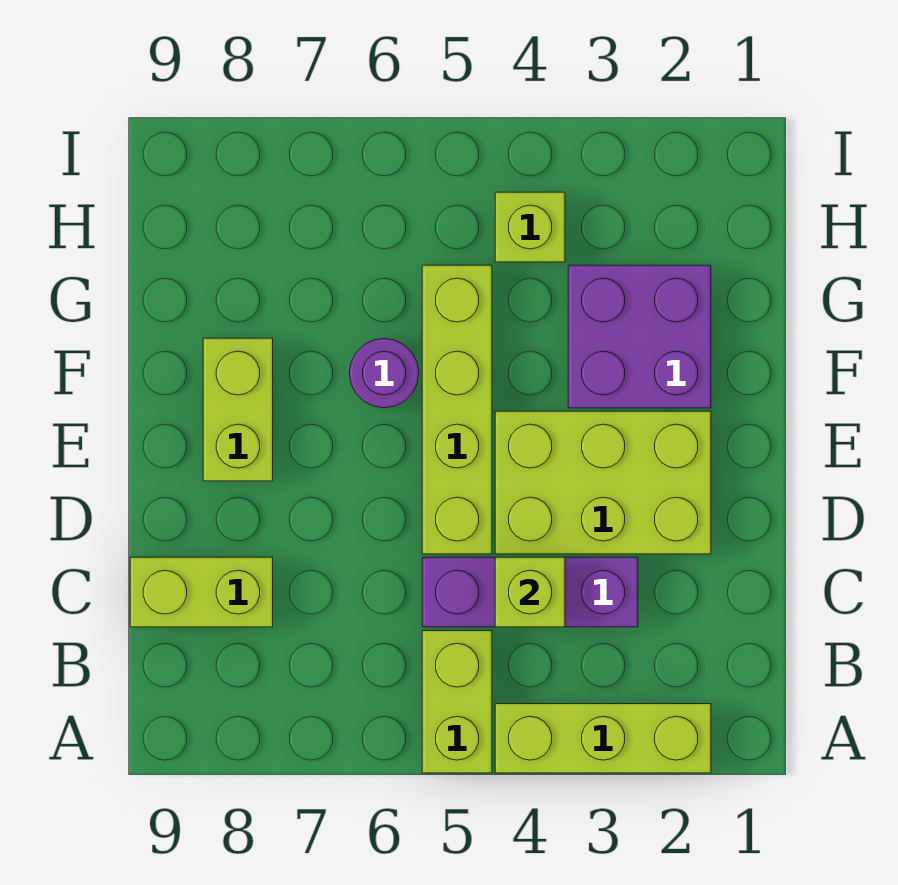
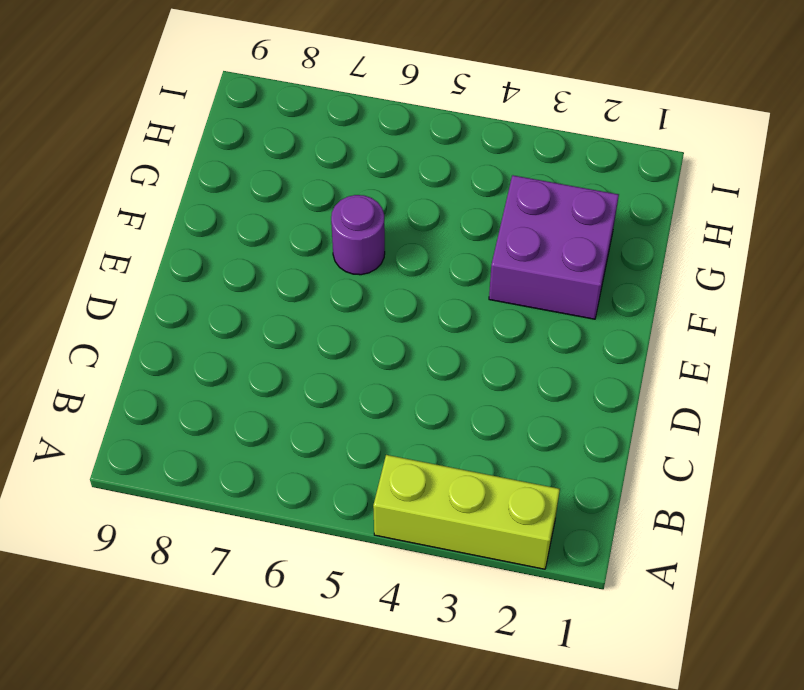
none -> lime brick A5:B5 level 1
none -> purple brick C3:C5 level 1

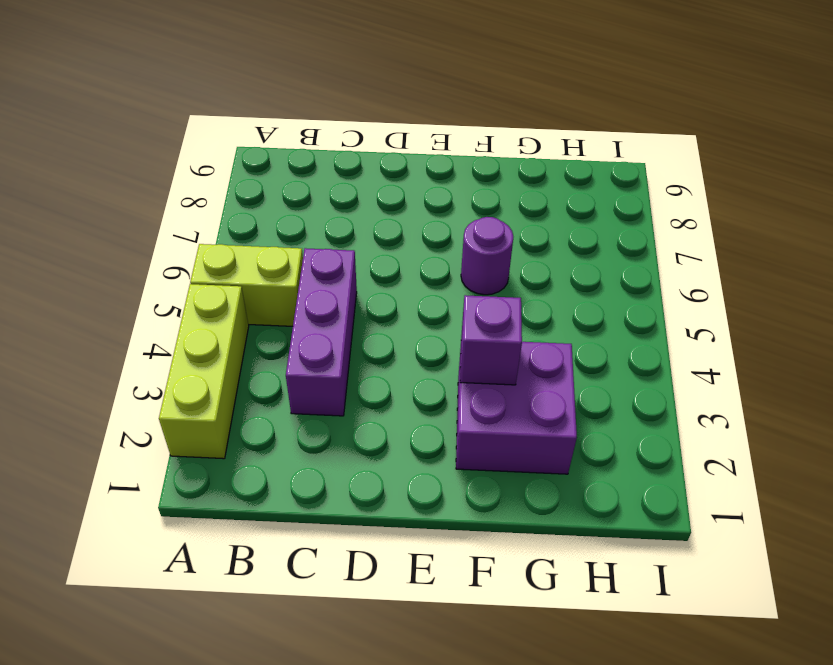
purple brick F3 level 2 -> none
none -> lime brick C8:C9 level 1
none -> lime brick D2:E4 level 1

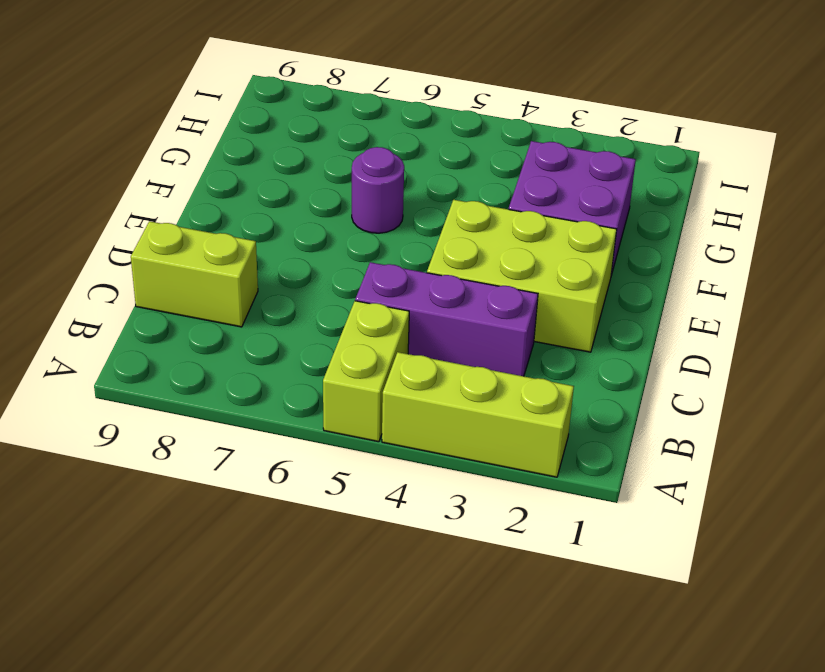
none -> lime brick D5:G5 level 1
none -> lime brick E8:F8 level 1

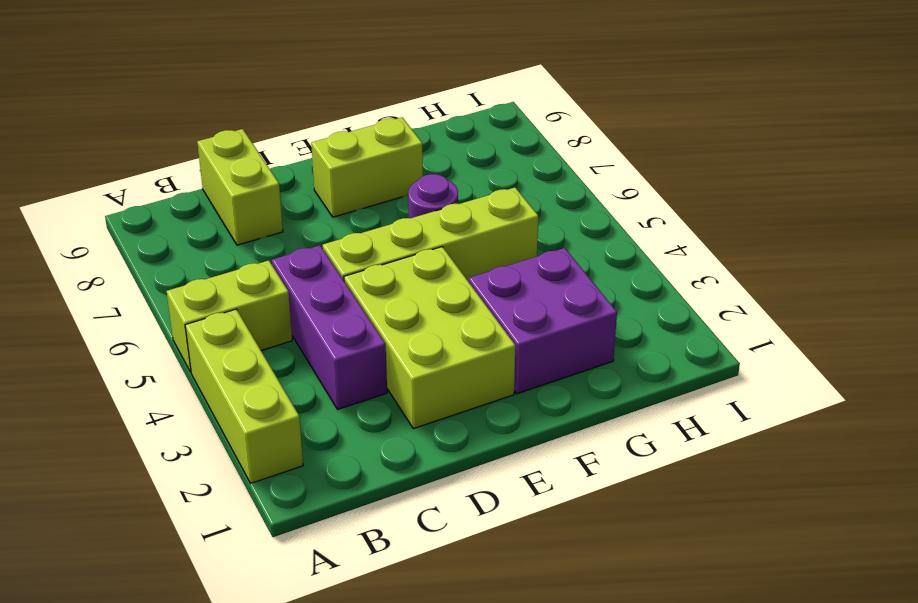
none -> lime brick H4 level 1
none -> lime brick C4 level 2

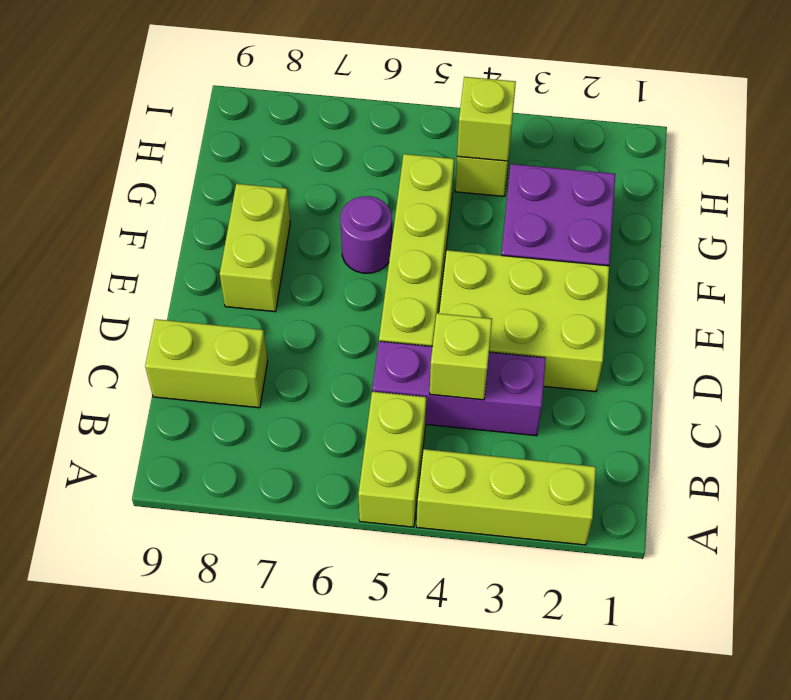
lime brick H4 level 2 -> none

